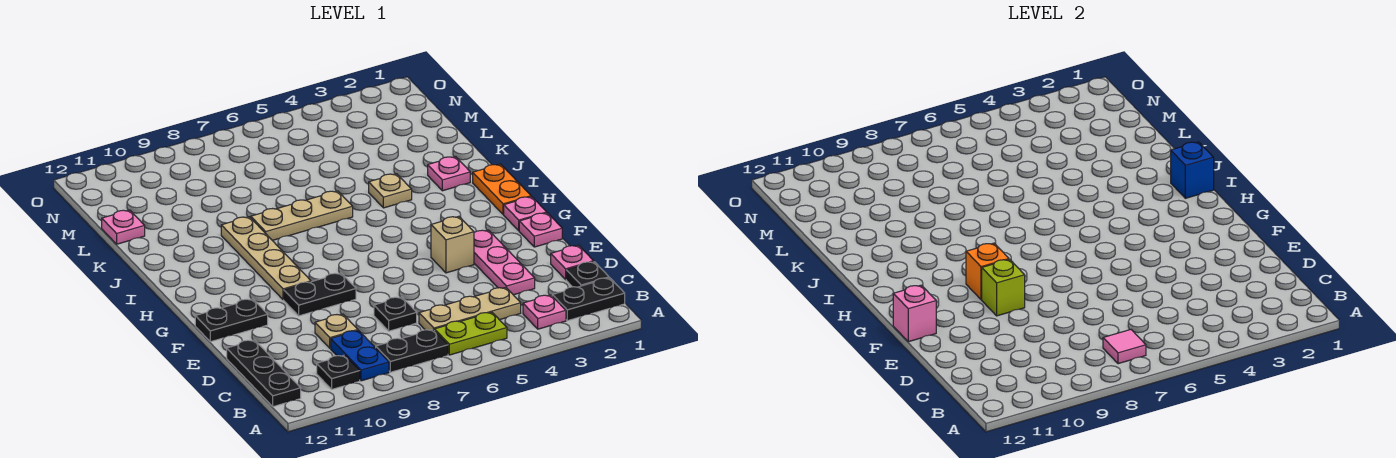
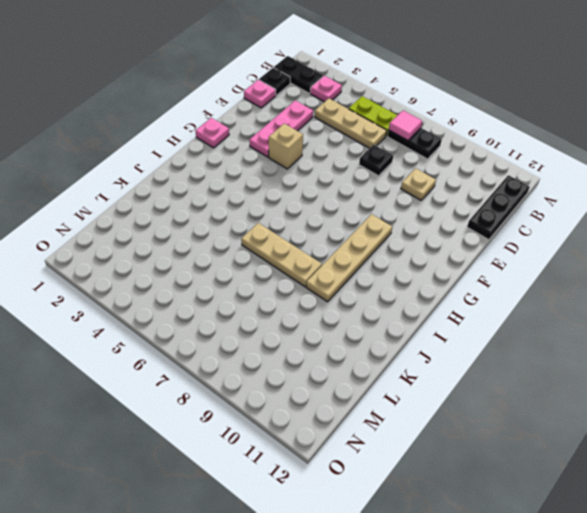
none -> blue plate B9:C9 level 1
none -> black plate B10 level 1
none -> pink plate F1 level 1

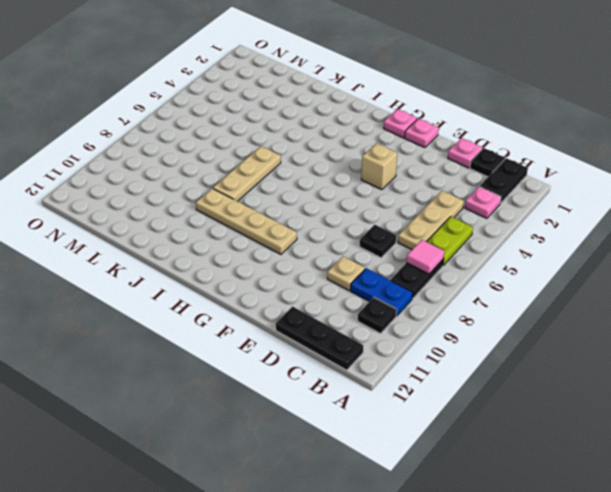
none -> pink plate D3:F3 level 1
none -> black plate F8:F9 level 1
none -> black plate F11:F12 level 1

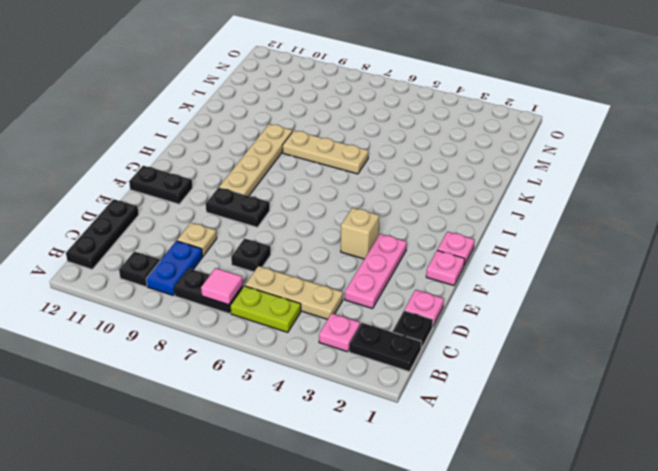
none -> orange plate H1:I1 level 1
none -> pink plate J2 level 1
none -> tan plate J4 level 1

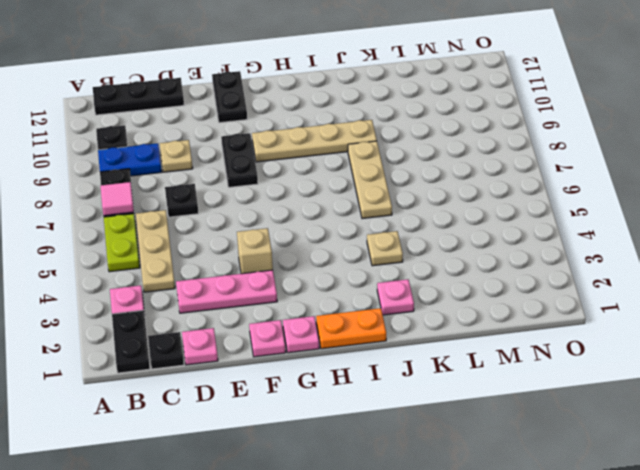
none -> pink plate L12 level 1
none -> lime brick F9 level 2
none -> pink brick F12 level 2

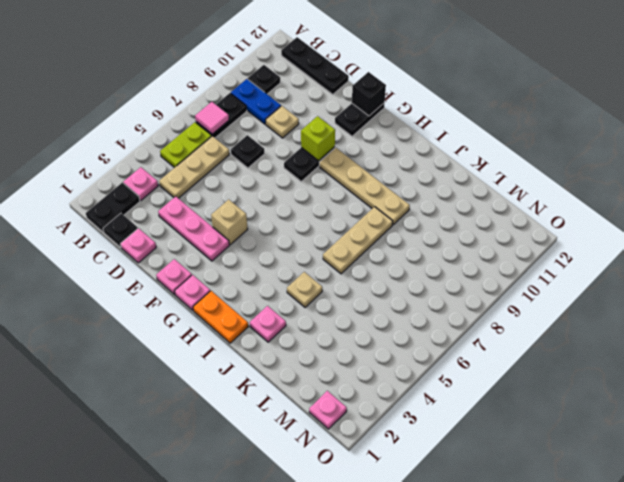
black brick F12 level 2 -> pink brick F12 level 2
pink plate N1 level 1 -> pink plate L12 level 1
none -> orange brick G9 level 2
none -> blue brick I1 level 2

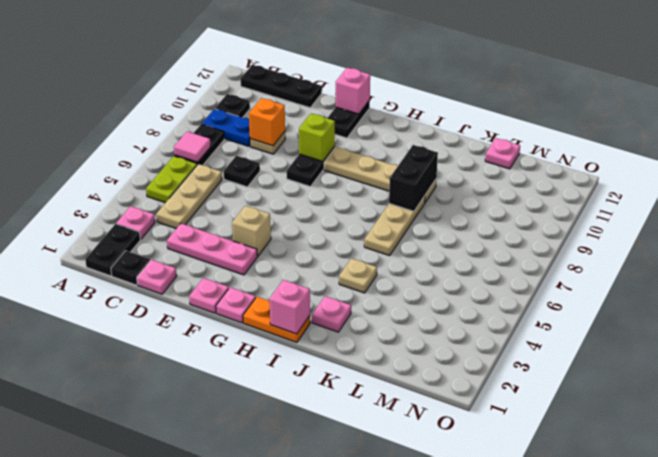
orange brick D9 level 2 -> orange brick G9 level 2
pink brick I1 level 2 -> blue brick I1 level 2
black brick J8:J9 level 2 -> none

